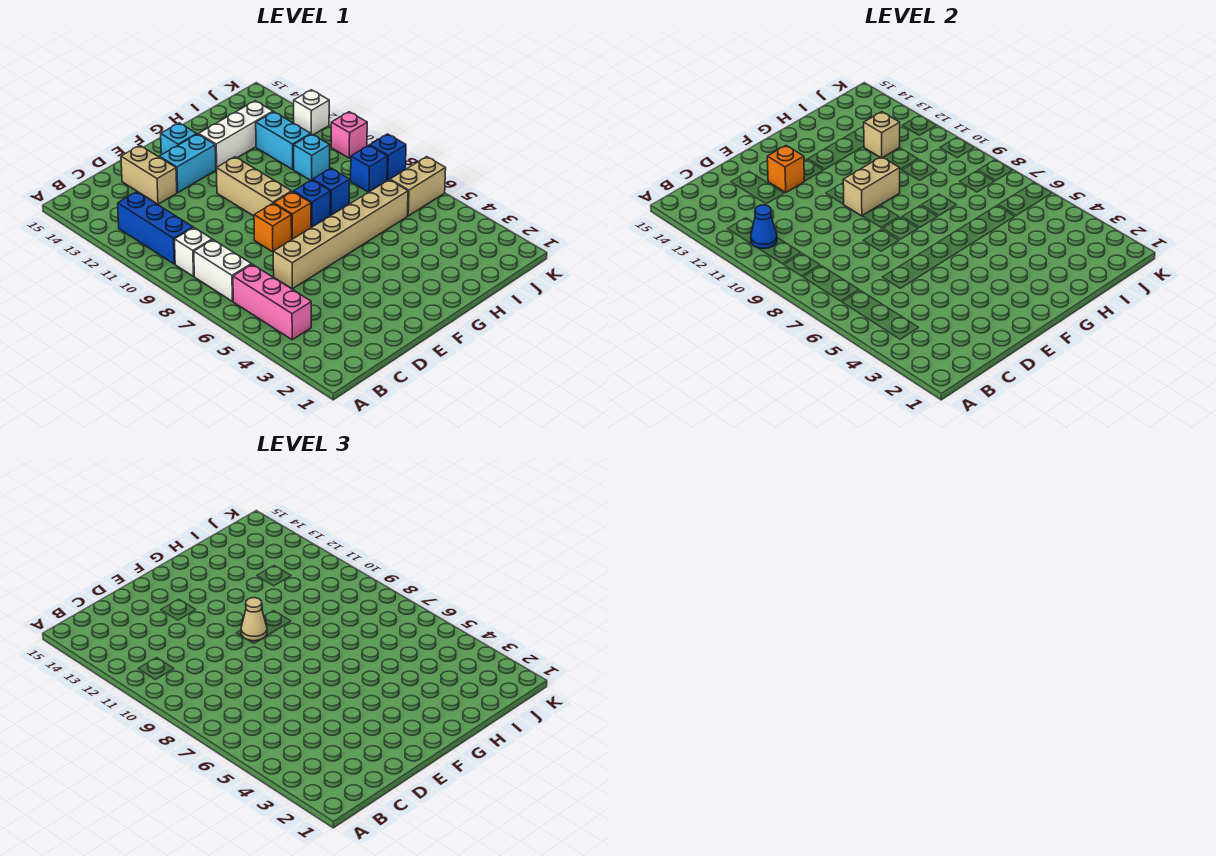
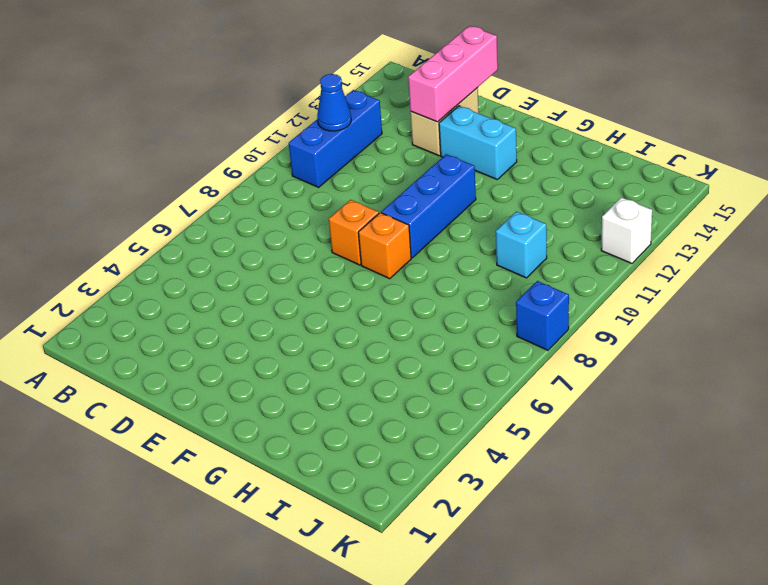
pink brick D13:D15 level 2 -> pink brick B4:B6 level 1
blue brick F9:F11 level 1 -> tan brick F9:F11 level 1
none -> white brick B7:B8 level 1
none -> white brick B9 level 1
none -> tan brick D6:I6 level 1

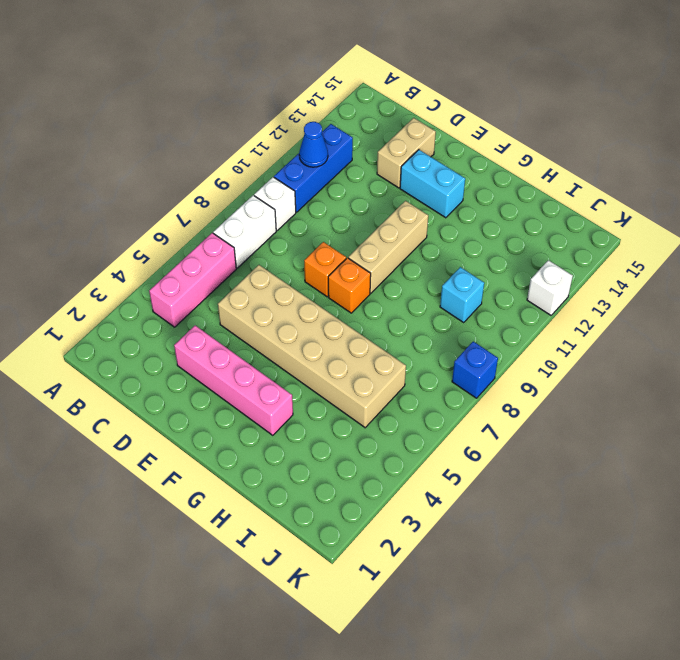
pink brick D3:G3 level 1 -> none
tan brick D5:I6 level 1 -> tan brick D6:I6 level 1
none -> cyan brick F14 level 1
none -> blue brick G8 level 1
none -> white brick G13:I13 level 1

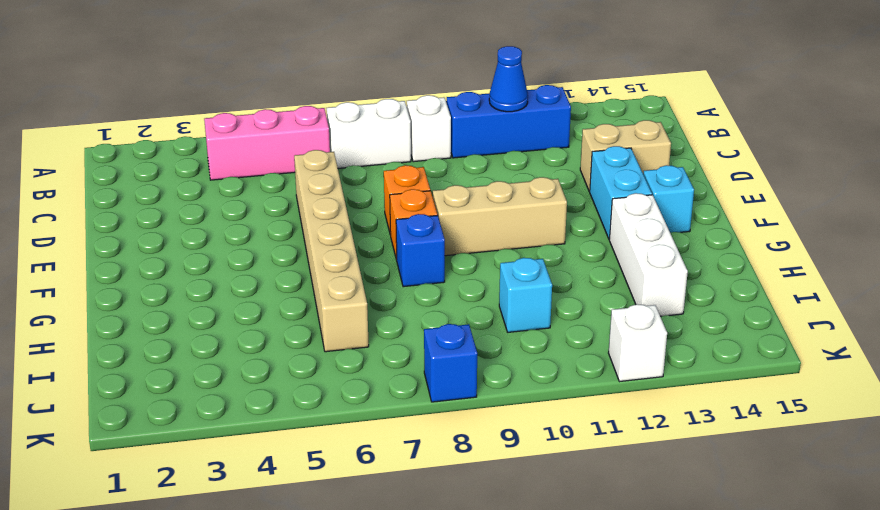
none -> blue brick H8 level 1
none -> cyan brick I11:I12 level 1
none -> tan brick J6:K6 level 1

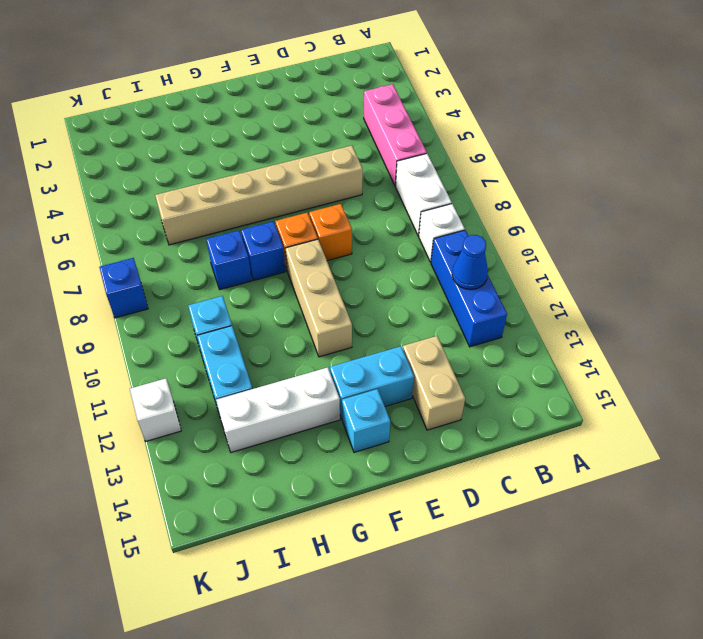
none -> tan brick J6:K6 level 1
none -> blue brick J8 level 1
none -> pink brick K10 level 1

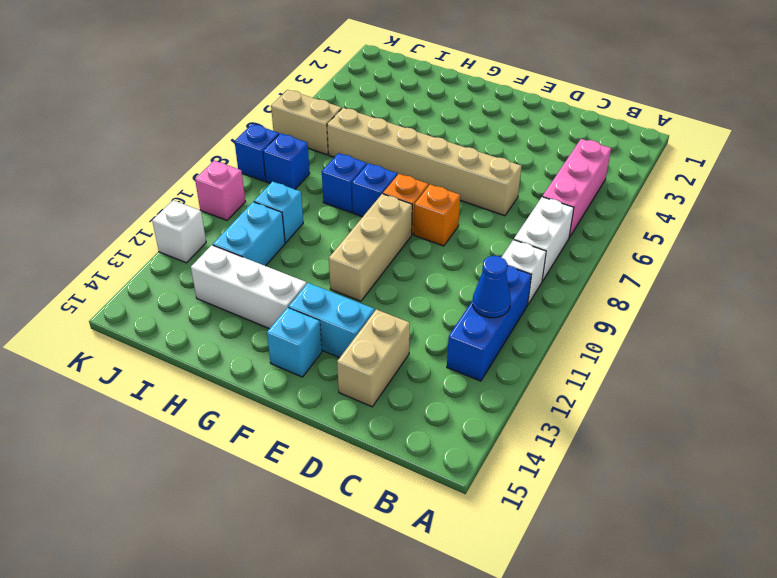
none -> orange brick E13 level 2
none -> tan brick F10:G10 level 2
none -> tan brick I12 level 2

